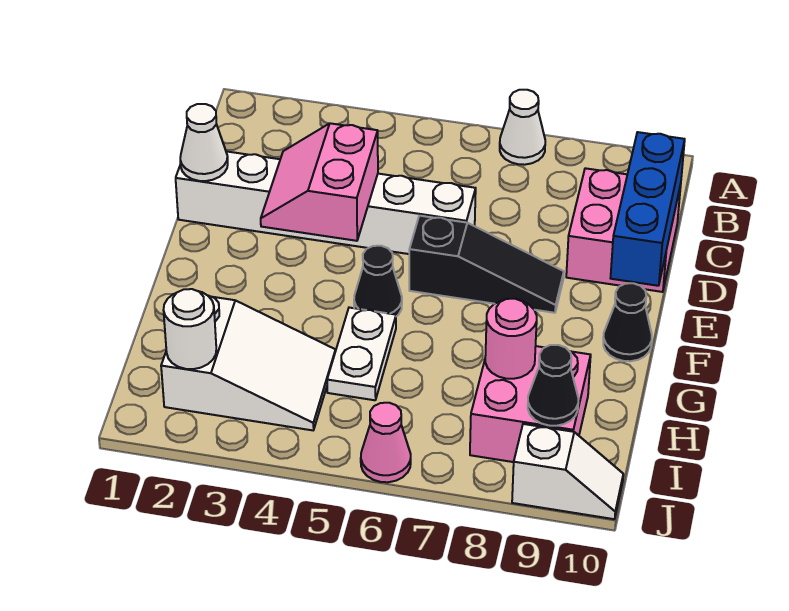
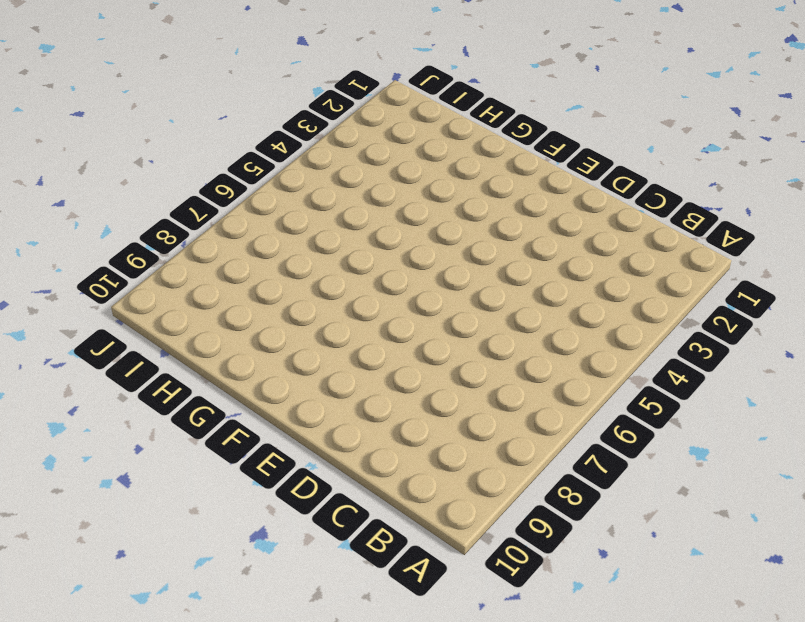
none -> white cone A7 level 1
none -> pink brick C9:D10 level 1
none -> white brick D1:D6 level 1

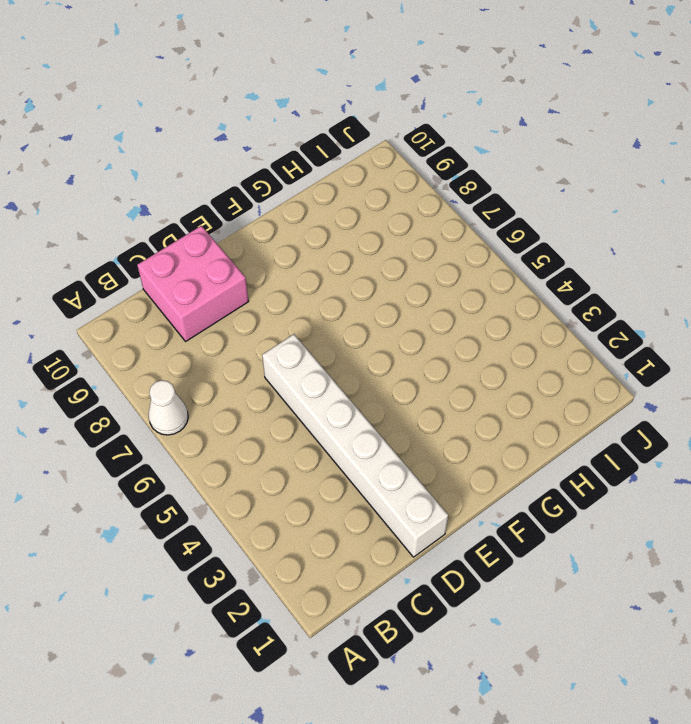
none -> black slope E6:E8 level 1 top 6
none -> black cone F5 level 1
none -> black cone F10 level 1

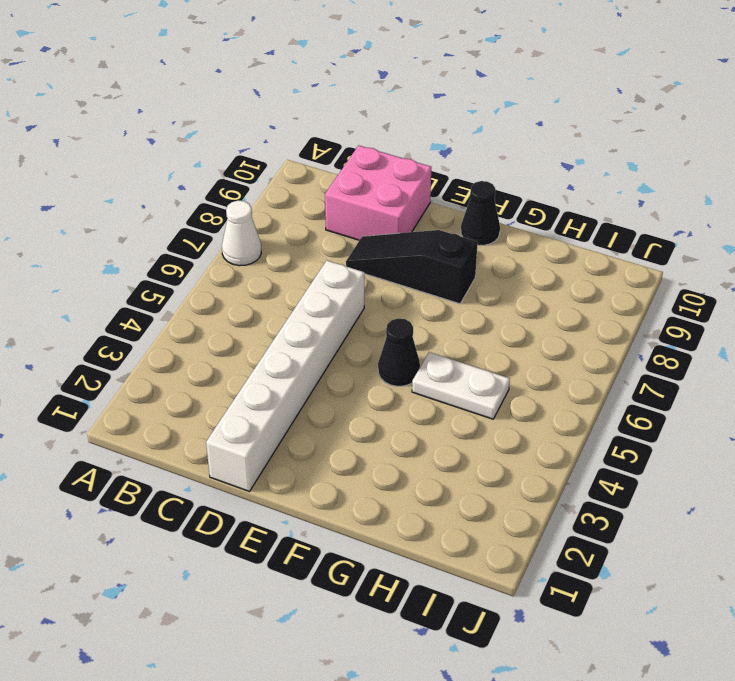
black slope D8:F8 level 1 top F -> black slope E6:E8 level 1 top 6
none -> white slope H2:I4 level 1 top 2
none -> pink brick H8:I9 level 1
none -> pink cone J6 level 1

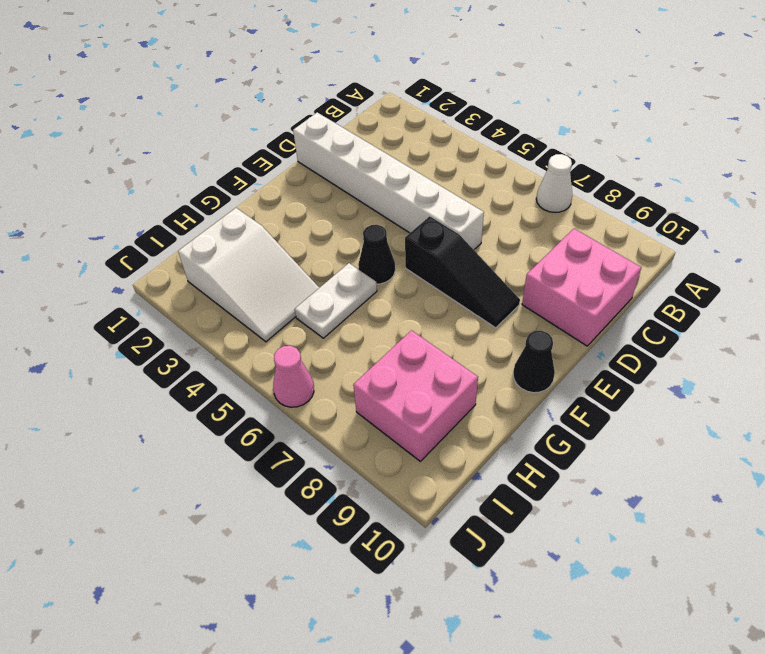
none -> white slope J9:J10 level 1 top 9
none -> blue brick C10:E10 level 2
none -> white cone D1 level 2

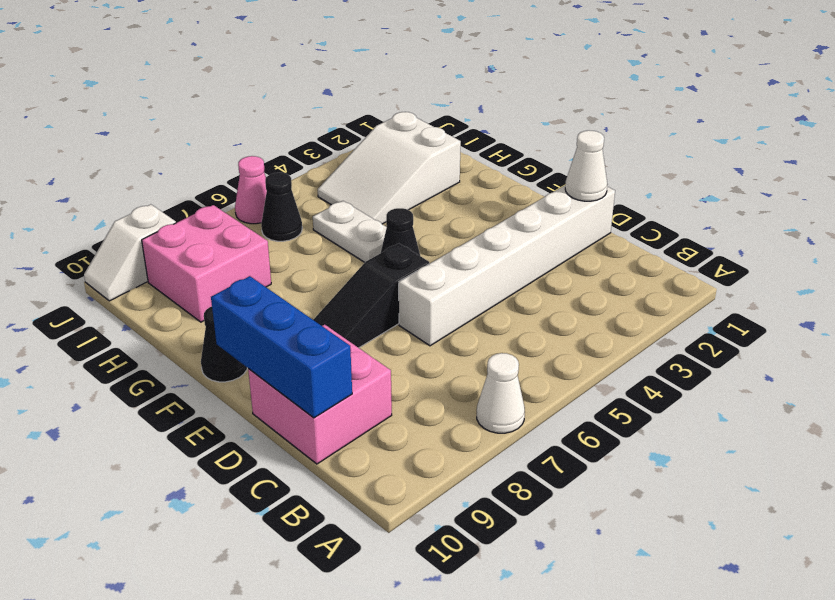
black cone I6 level 1 -> black cone I9 level 2
none -> pink slope D3:E4 level 2 top 4
none -> pink round brick H8 level 2
none -> white round brick I2 level 2

